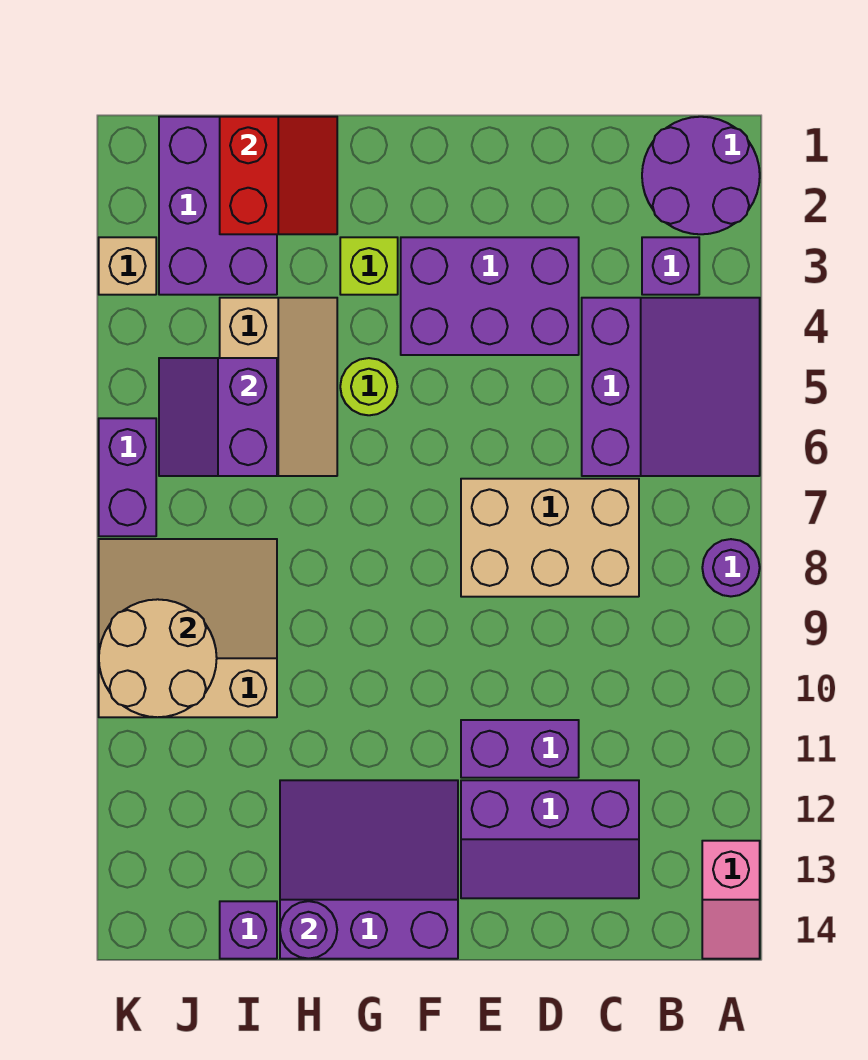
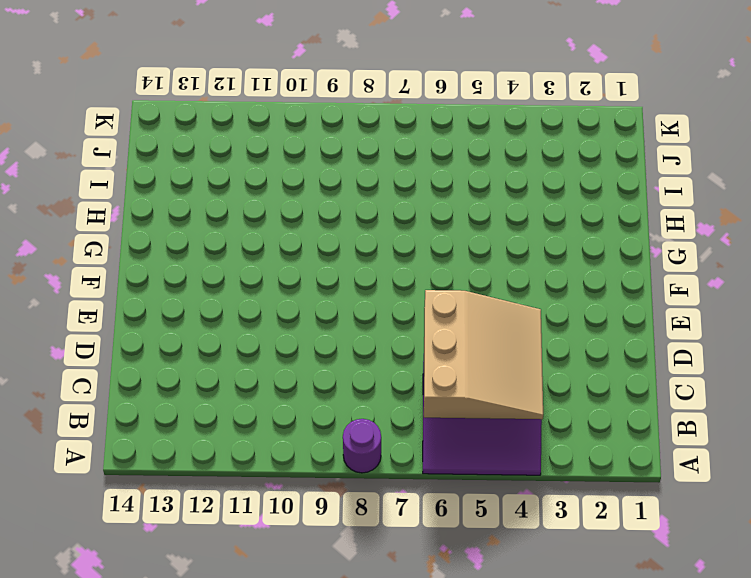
tan slope B4:D6 level 2 top 6 -> tan slope I8:K10 level 1 top 10
none -> purple round brick A1:B2 level 1
none -> pink slope A13:A14 level 1 top 13
none -> purple brick B3 level 1

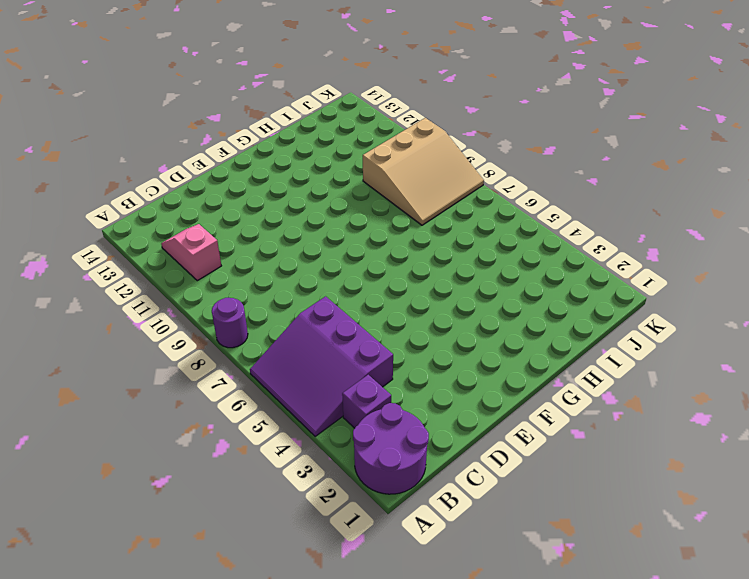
pink slope B11:B12 level 1 top 11 -> pink slope A13:A14 level 1 top 13
none -> tan brick C7:E8 level 1
none -> purple slope C12:E13 level 1 top 12
none -> purple brick D3:F4 level 1

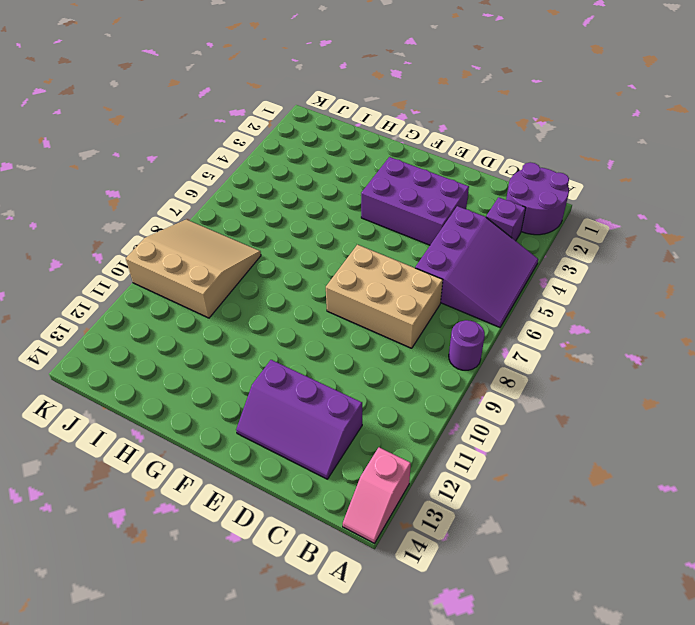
none -> purple brick D11:E11 level 1
none -> purple slope F12:H14 level 1 top 14
none -> lime brick G3 level 1

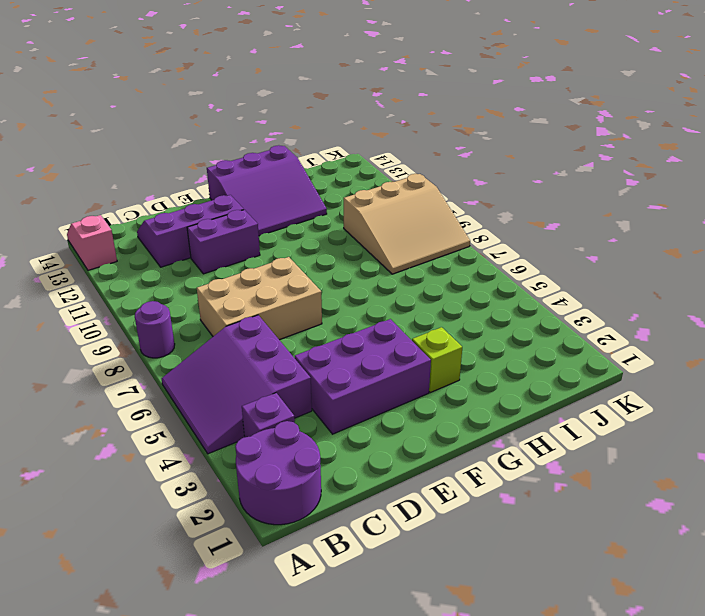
none -> lime round brick G5 level 1
none -> tan slope H4:I6 level 1 top I
none -> purple brick I1:J3 level 1

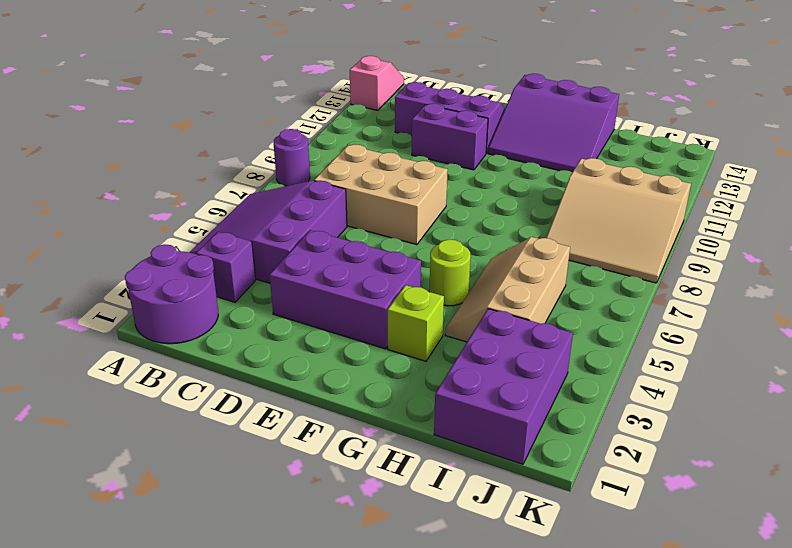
none -> purple brick I14 level 1
none -> tan brick K3 level 1
none -> purple brick K6:K7 level 1

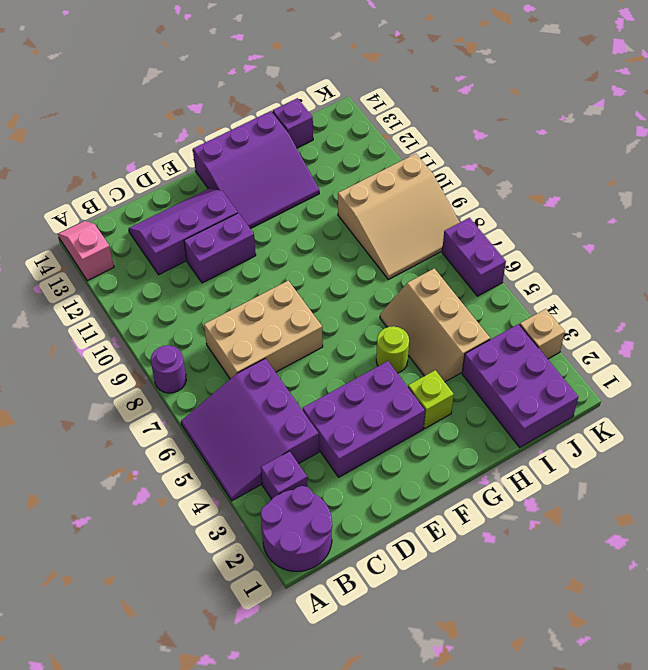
none -> red slope H1:I2 level 2 top I
none -> purple round brick H14 level 2
none -> purple slope I5:J6 level 2 top I

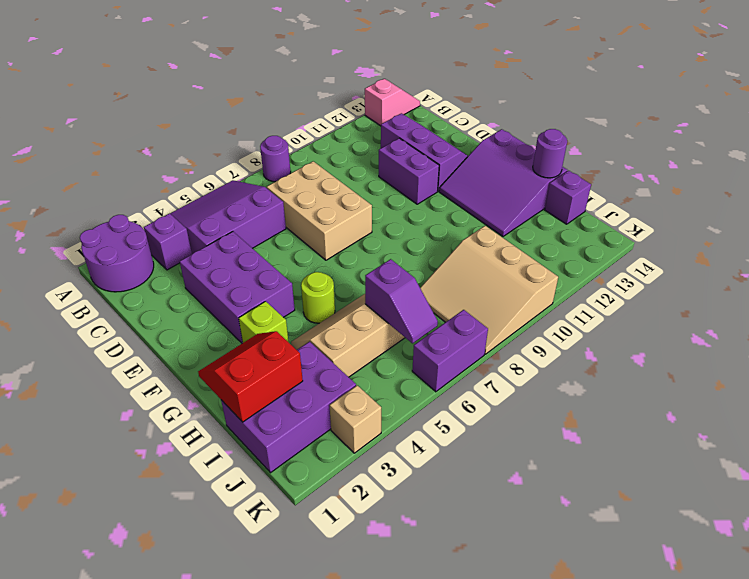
purple slope I6:J6 level 2 top I -> purple slope I5:J6 level 2 top I
none -> tan round brick J9:K10 level 2

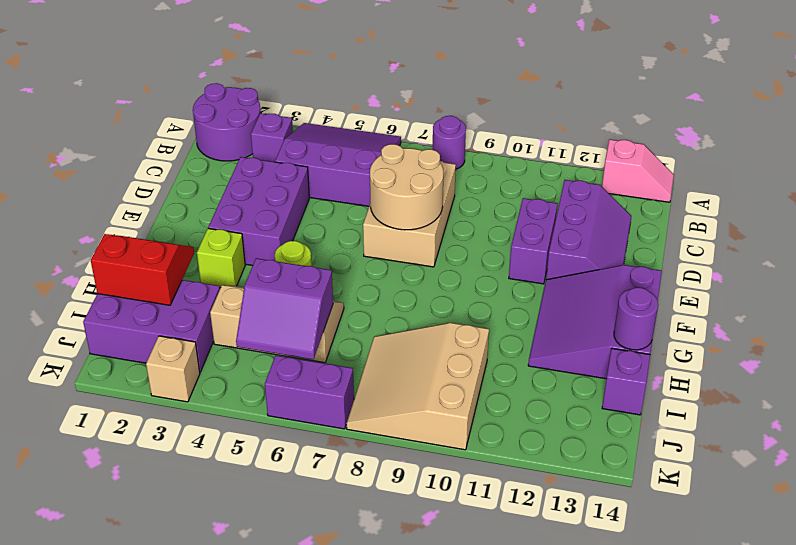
tan round brick D7:E8 level 2 -> tan round brick J9:K10 level 2

